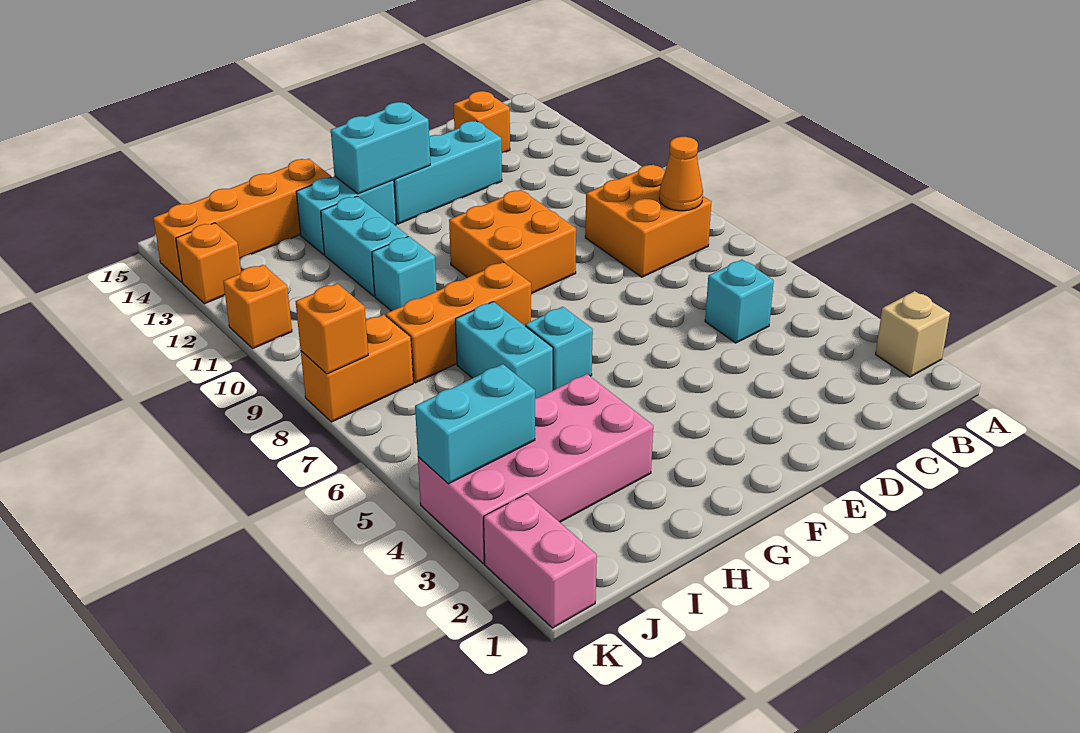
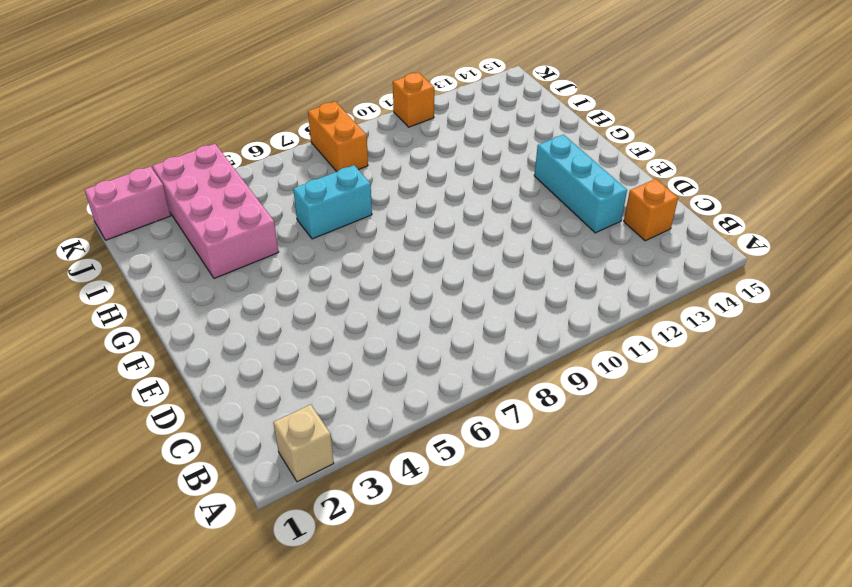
none -> orange brick B8:C9 level 1
none -> cyan brick C5 level 1
none -> orange brick E9:F10 level 1

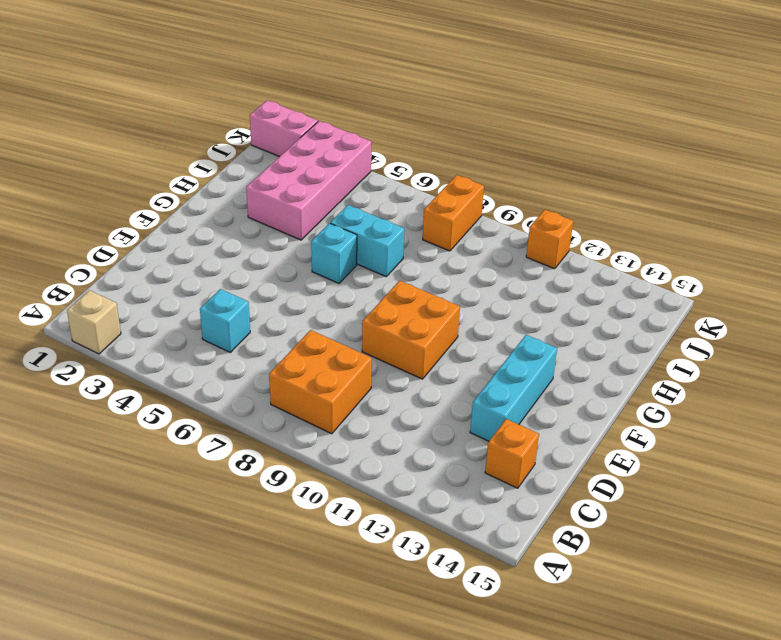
none -> orange brick G8:I8 level 1
none -> cyan brick G13:H13 level 1
none -> cyan brick H10 level 1

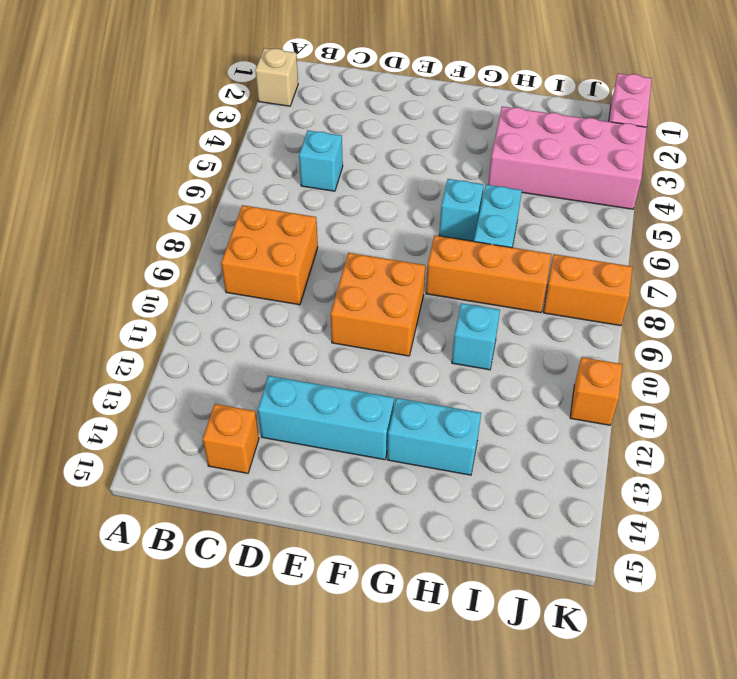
none -> cyan brick H11:H12 level 1
none -> orange brick H14:K14 level 1
none -> orange brick K13 level 1

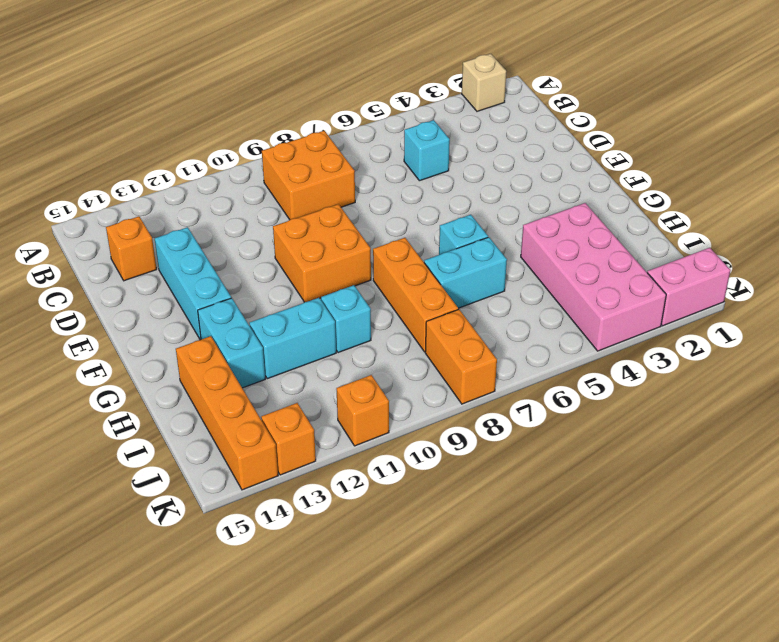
none -> orange cone B8 level 2
none -> cyan brick F13:G13 level 2
none -> cyan brick J4:K4 level 2

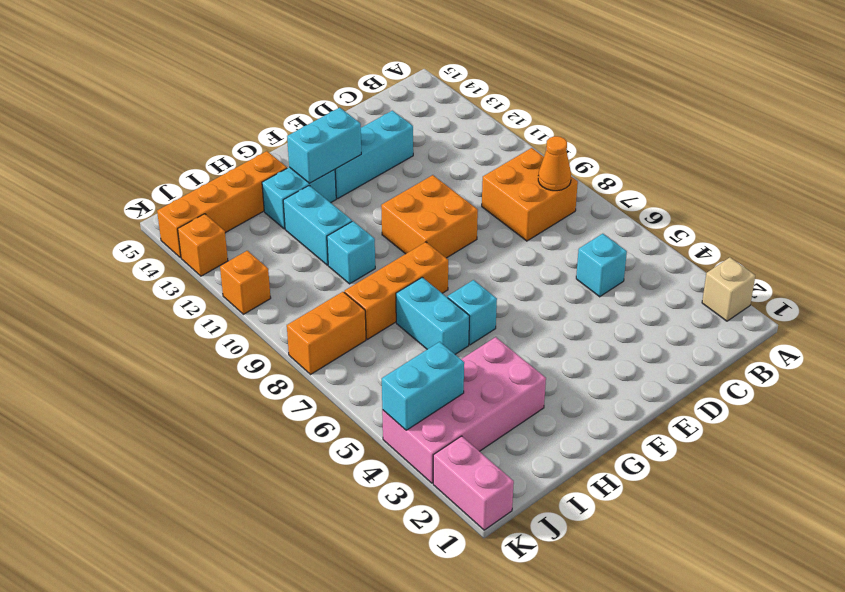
none -> orange brick C14 level 1
none -> orange brick K8 level 2

